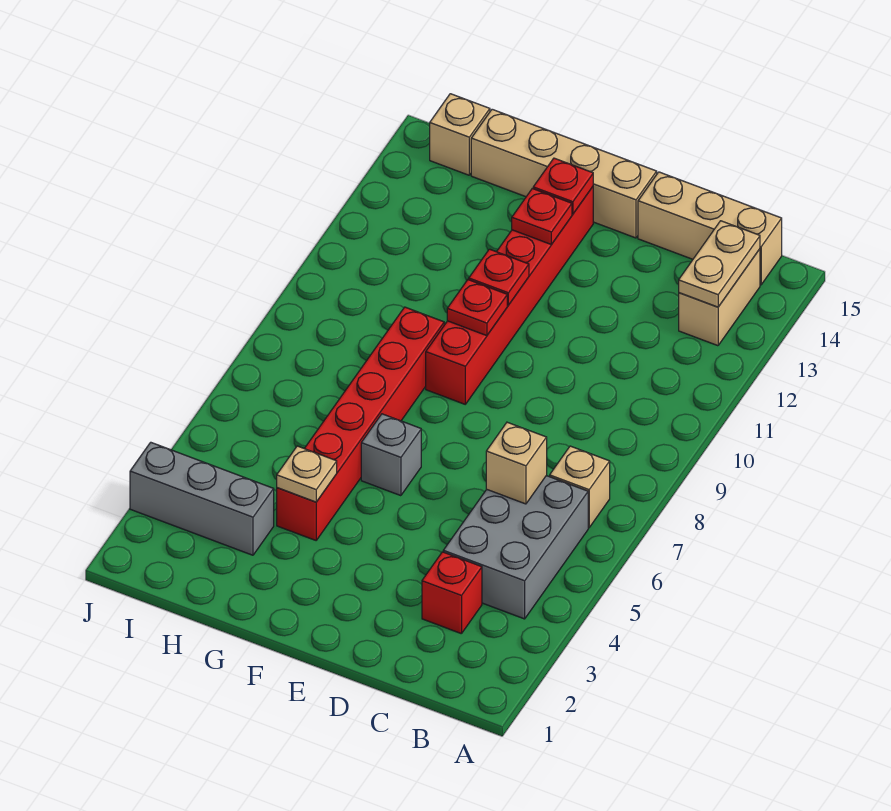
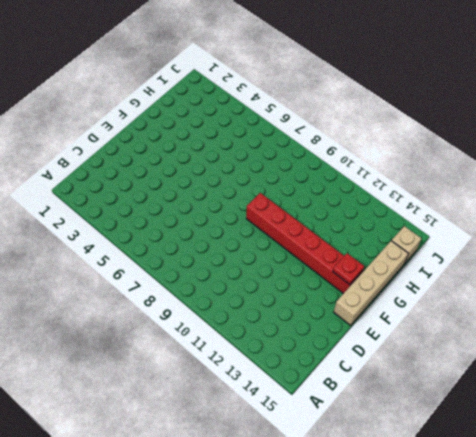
none -> grey brick B4:C6 level 1
none -> tan brick B7 level 1
none -> tan brick B13:B14 level 1

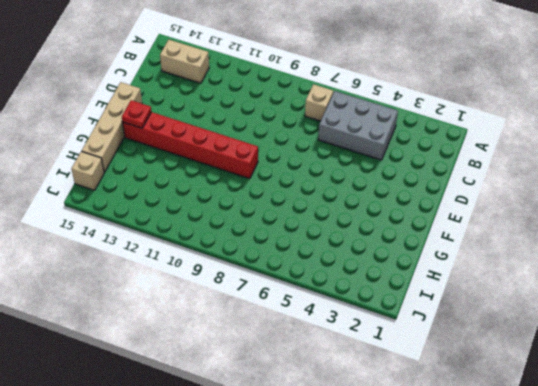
none -> tan brick B15:D15 level 1
none -> red brick C3 level 1
none -> grey brick F6 level 1

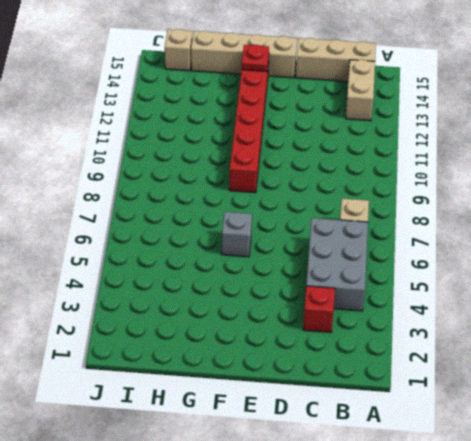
none -> red brick G4:G9 level 1
none -> grey brick H3:J3 level 1
none -> tan plate B13:B14 level 2

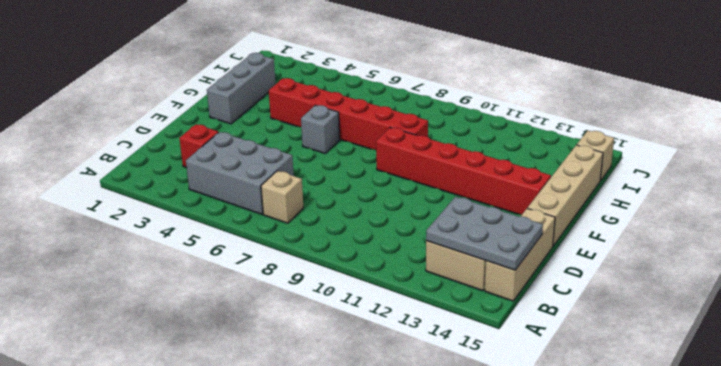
grey plate B13:C15 level 2 -> tan plate B13:B14 level 2
grey brick F2:H2 level 1 -> grey brick H3:J3 level 1
none -> tan brick C6 level 2
none -> red plate F10 level 2
none -> red plate F11 level 2

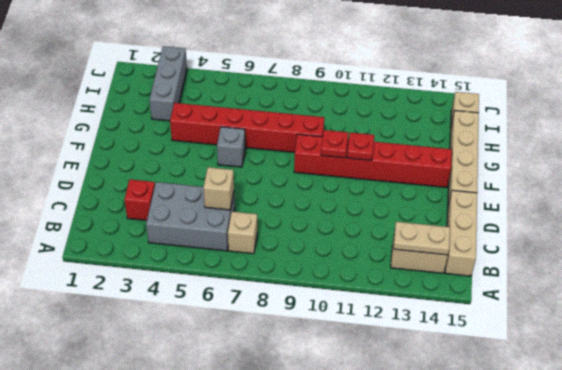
none -> red plate F13 level 2
none -> red plate F14 level 2
none -> tan plate G4 level 2

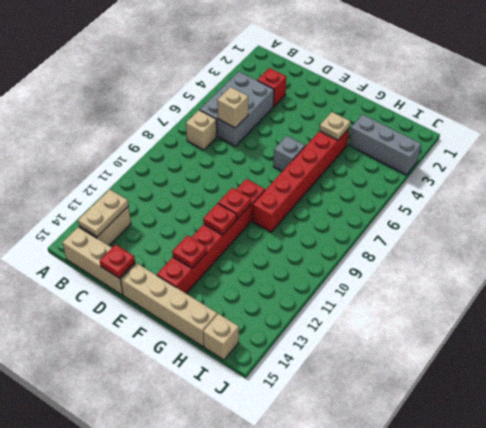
red plate D15 level 2 -> red plate F14 level 2

